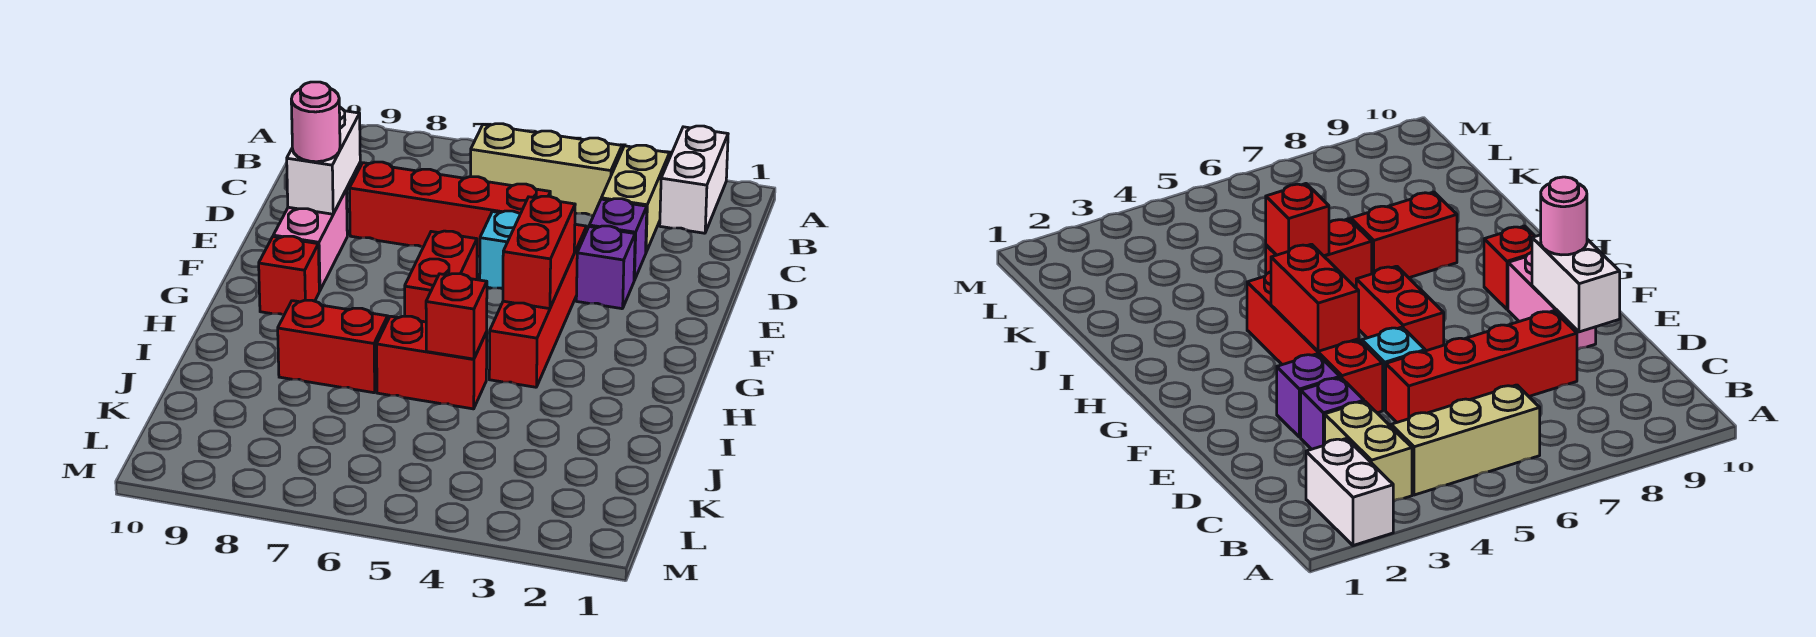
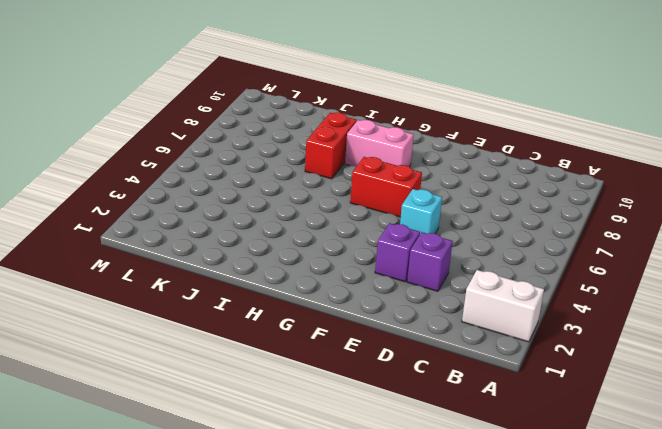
pink brick G8:H8 level 1 -> pink brick E9:F9 level 1
none -> tan brick B3:C3 level 1
none -> tan brick B4:B6 level 1
none -> red brick D5:D8 level 1

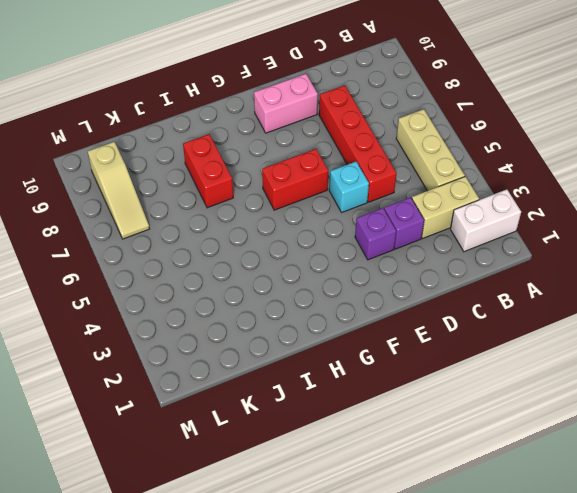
tan slope L7:L9 level 1 top 9 -> none
none -> red brick E4:H4 level 1
none -> red brick G9 level 1
none -> red brick I5:I6 level 1

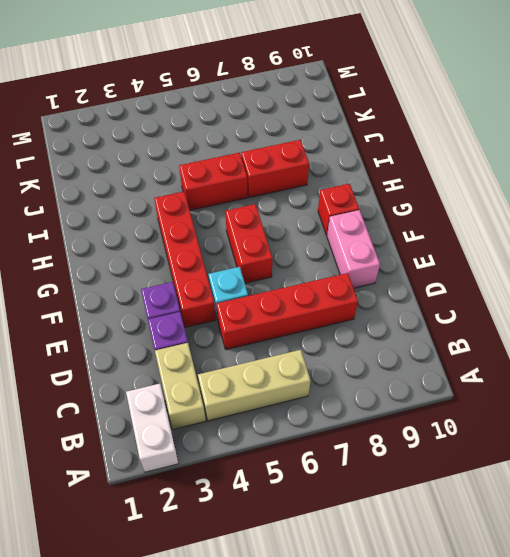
none -> white brick D9:E9 level 2
none -> red brick F4:G4 level 2
none -> red brick I5 level 2

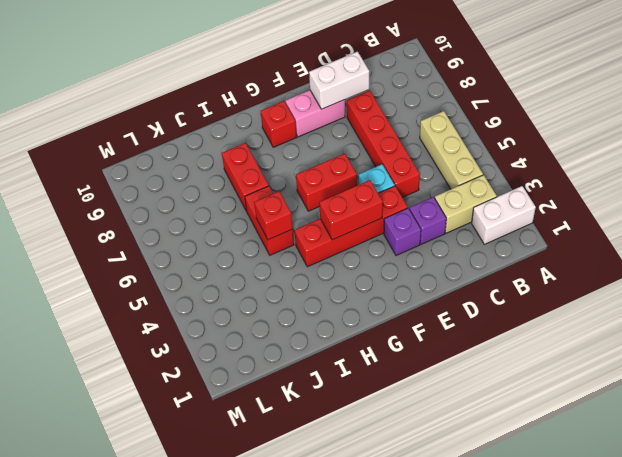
none -> pink round brick E9 level 3

